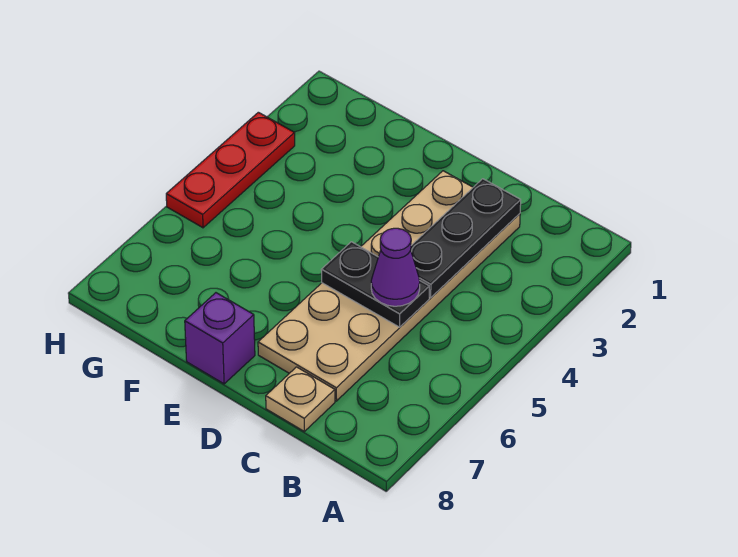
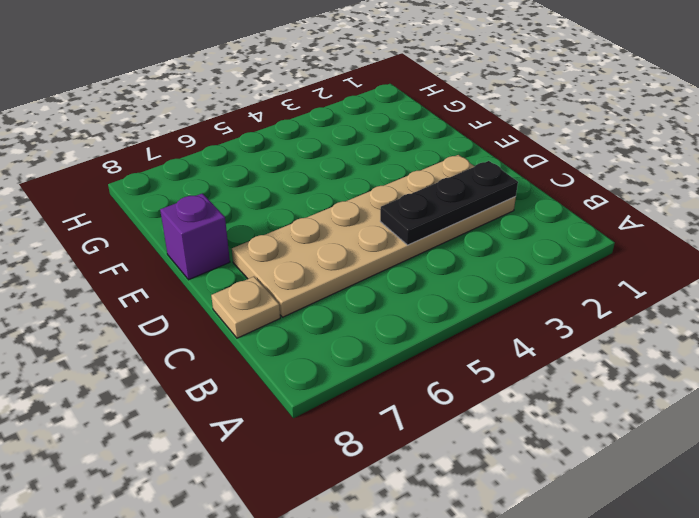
none -> red plate H3:H5 level 1
none -> black plate C5:D5 level 2

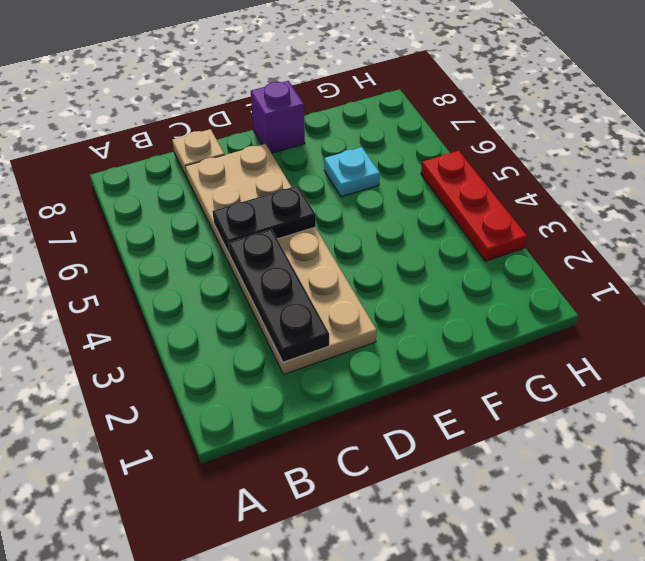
cyan plate F6 level 1 -> none
none -> purple cone C5 level 3

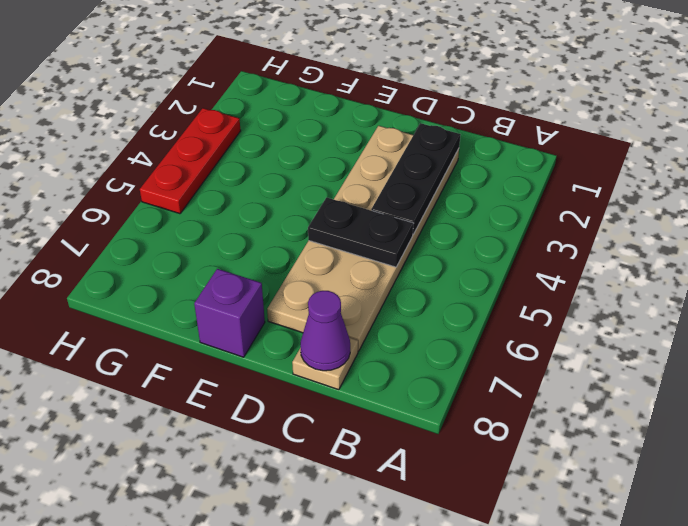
purple cone C8 level 2 -> purple cone C5 level 3

